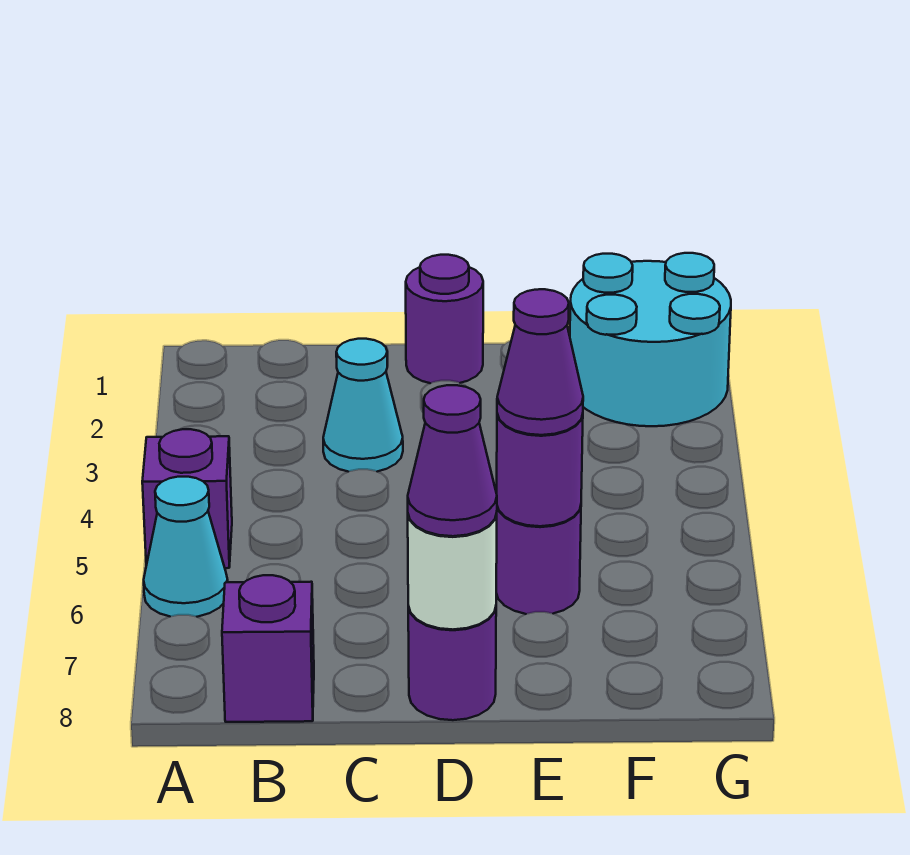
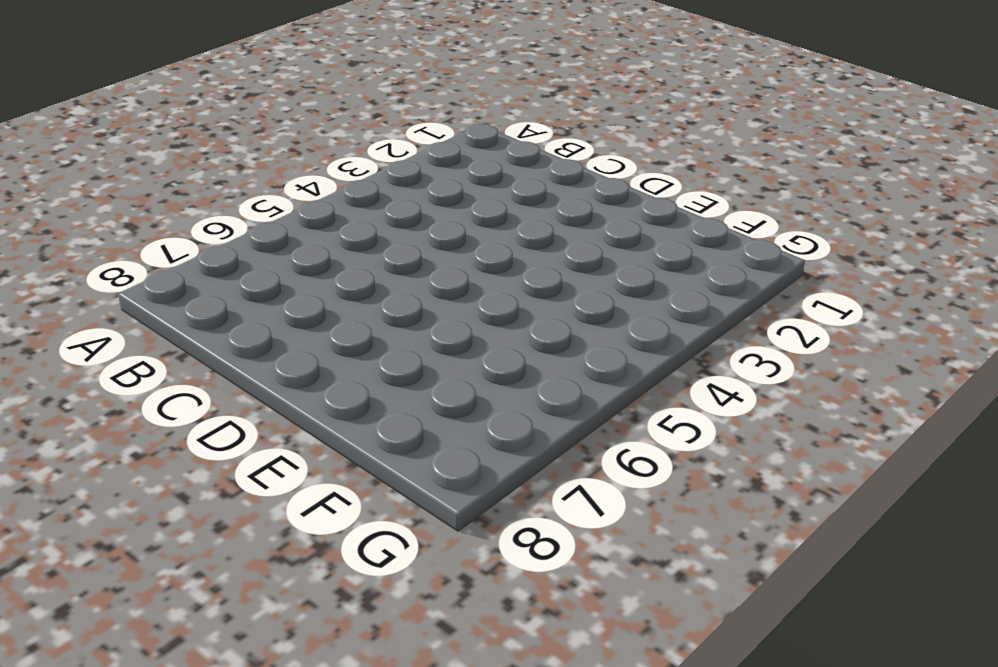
none -> purple brick A5 level 1
none -> cyan cone A6 level 1
none -> purple brick B8 level 1

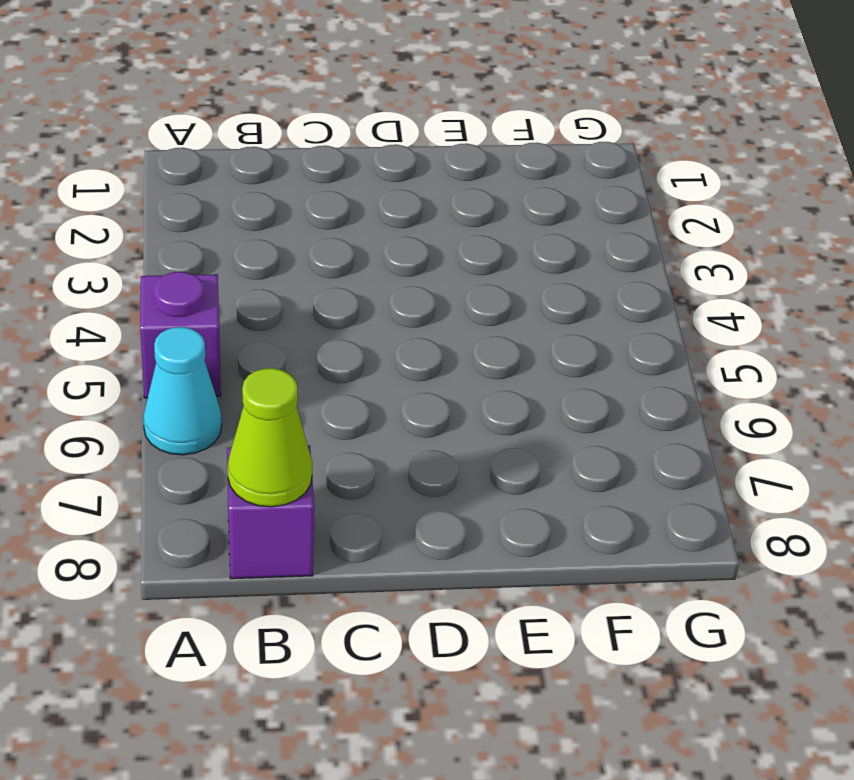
lime cone B8 level 2 -> none
none -> cyan cone C3 level 1
none -> purple round brick D1 level 1
none -> purple round brick D8 level 1

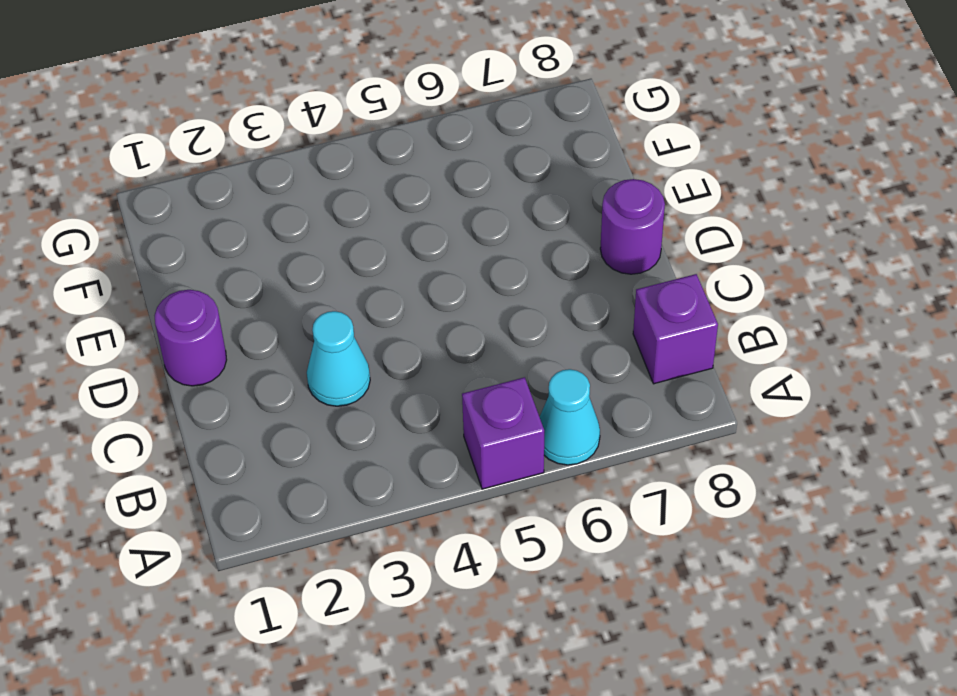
none -> purple round brick E6 level 1
none -> cyan round brick F1:G2 level 1
none -> white round brick D8 level 2

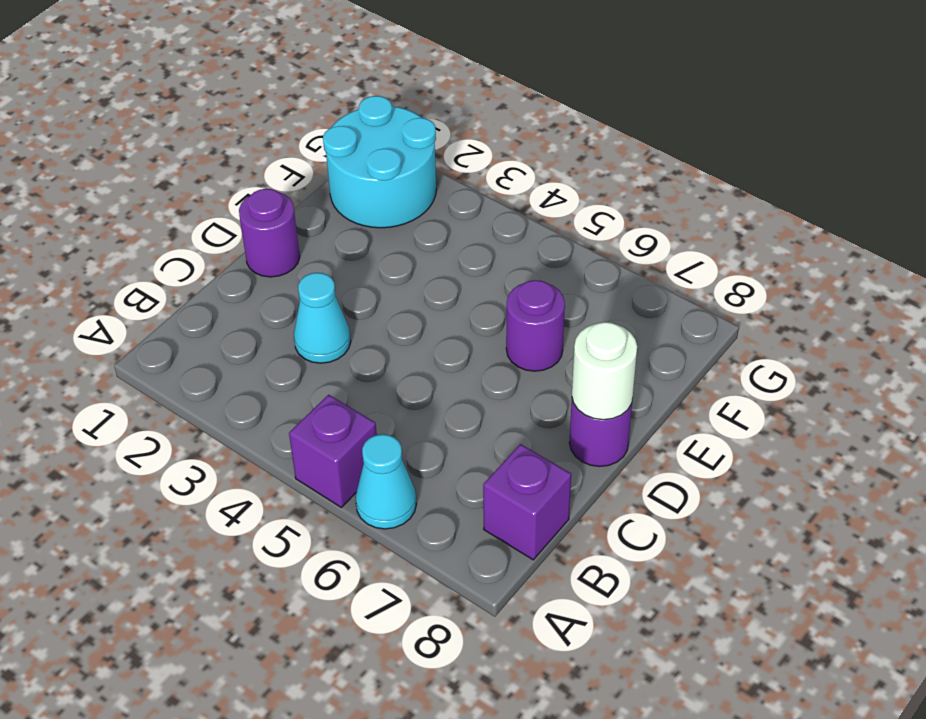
none -> purple round brick E6 level 2
none -> purple cone D8 level 3
none -> purple cone E6 level 3

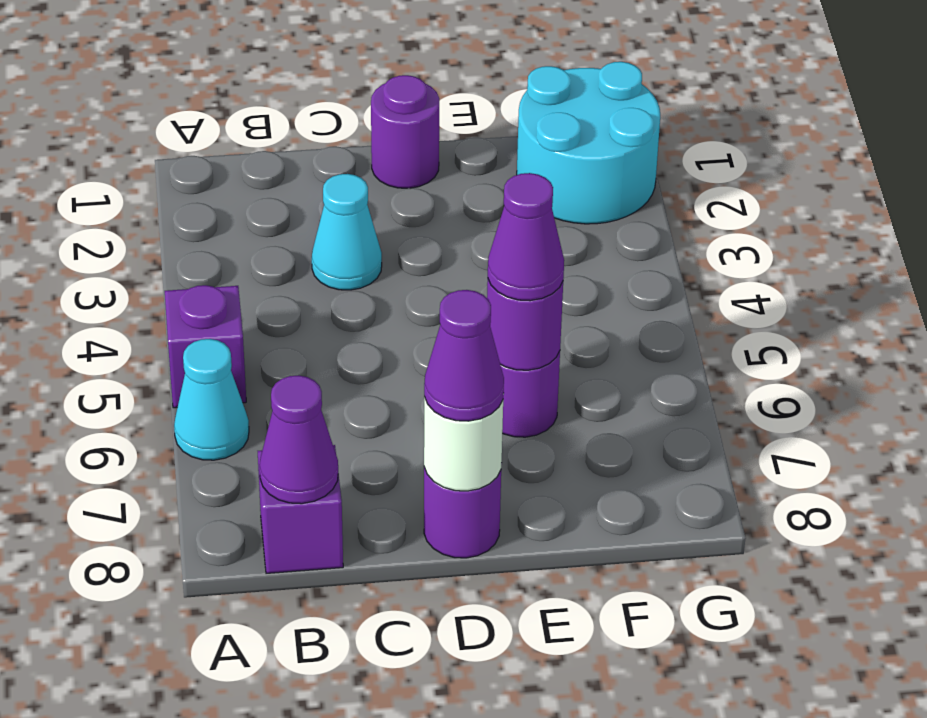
purple cone B8 level 2 -> none

